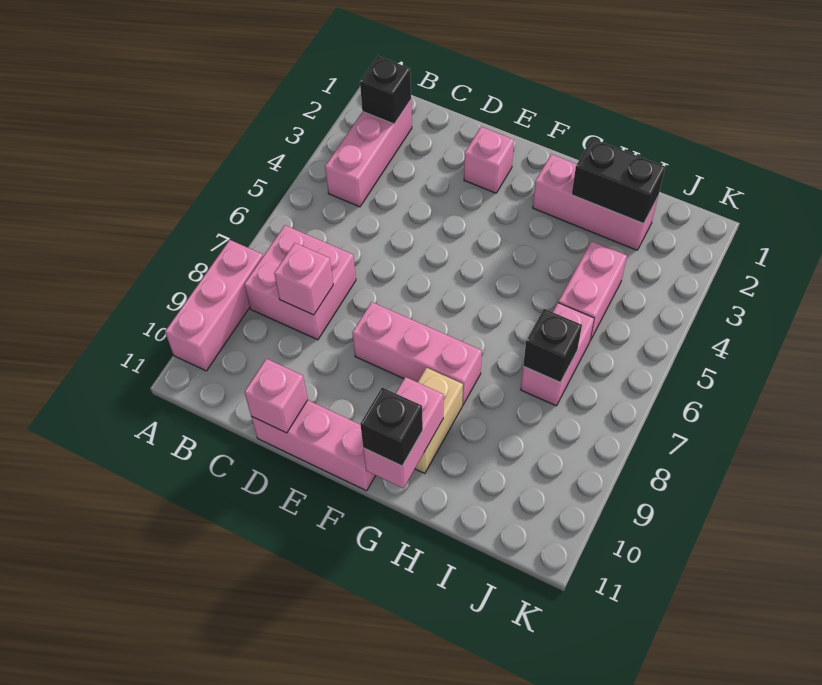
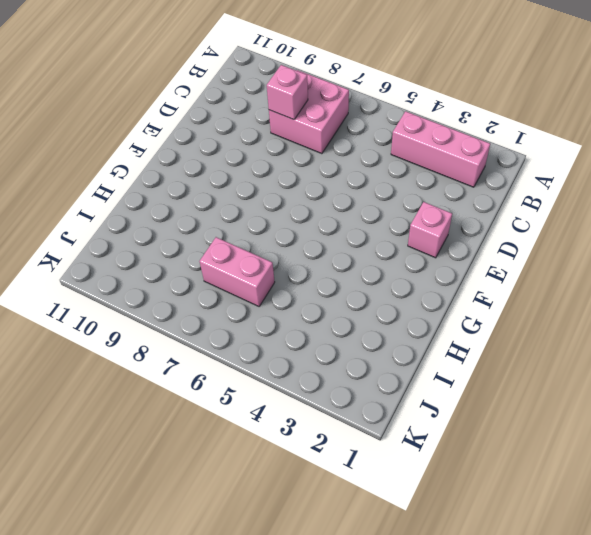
none -> pink brick A8:A10 level 1
none -> pink brick D11:F11 level 1
none -> pink brick E8:G8 level 1

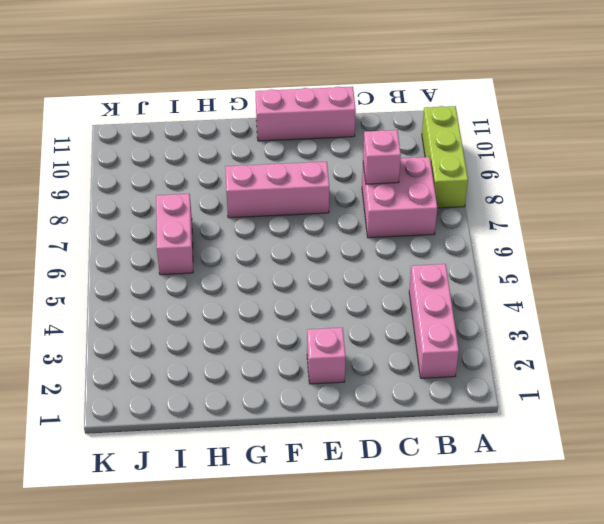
lime brick A8:A10 level 1 -> pink brick A8:A10 level 1
none -> pink brick G2:I2 level 1
none -> tan brick G9:G10 level 1
none -> pink brick I4:I5 level 1

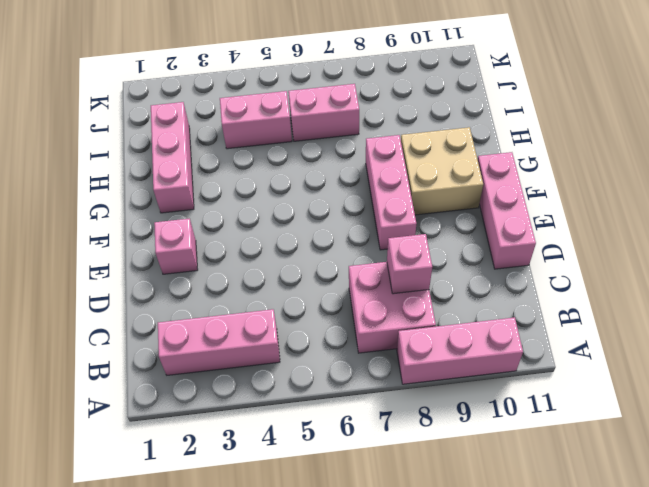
tan brick F9:G10 level 1 -> tan brick G9:G10 level 1
none -> black brick B2 level 2
none -> pink brick D11 level 2
none -> pink brick G10:G11 level 2

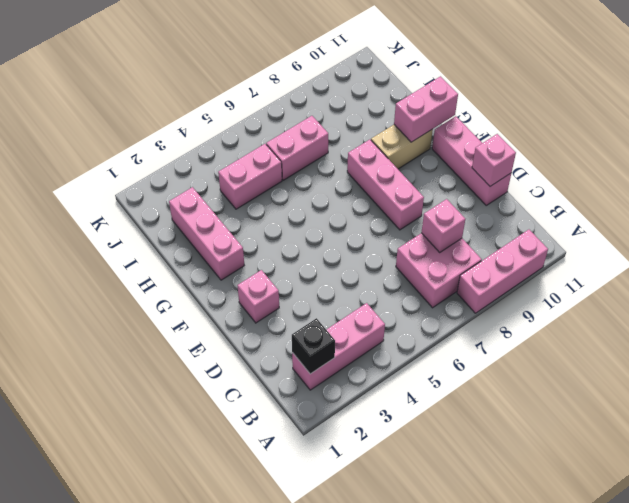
none -> black brick H2:I2 level 2
none -> black brick I7 level 2
none -> black brick G11 level 3

